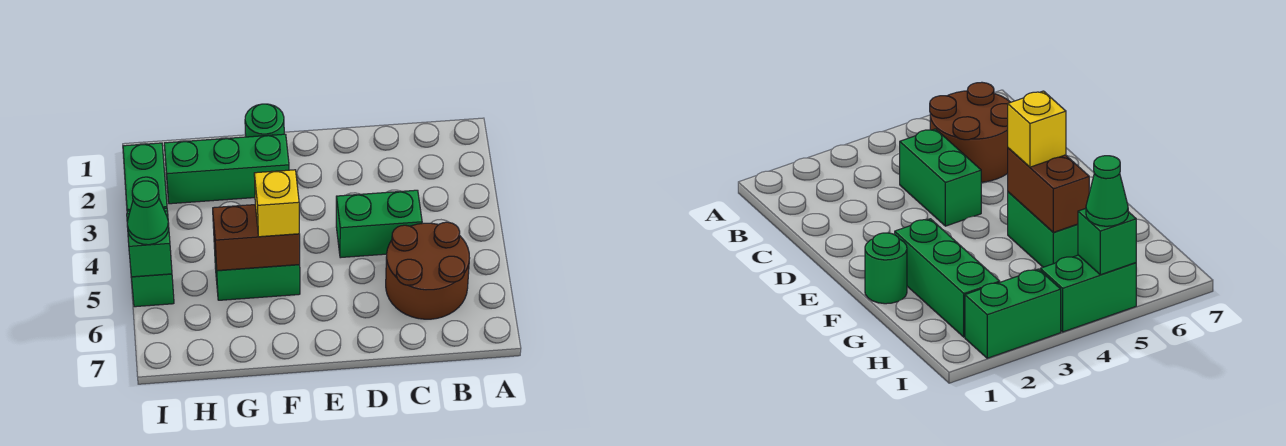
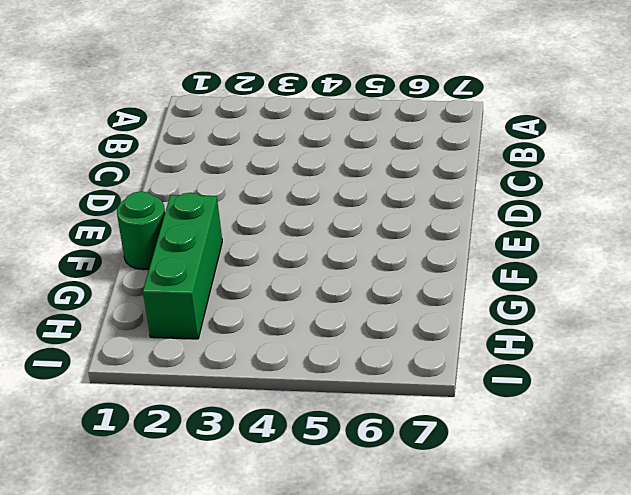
none -> brown round brick B5:C6 level 1
none -> green brick C4:D4 level 1

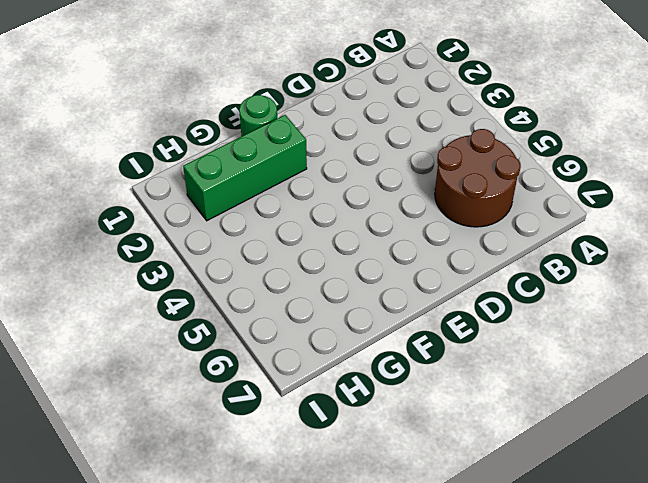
none -> green brick C4:D4 level 1
none -> green brick F5:G5 level 1

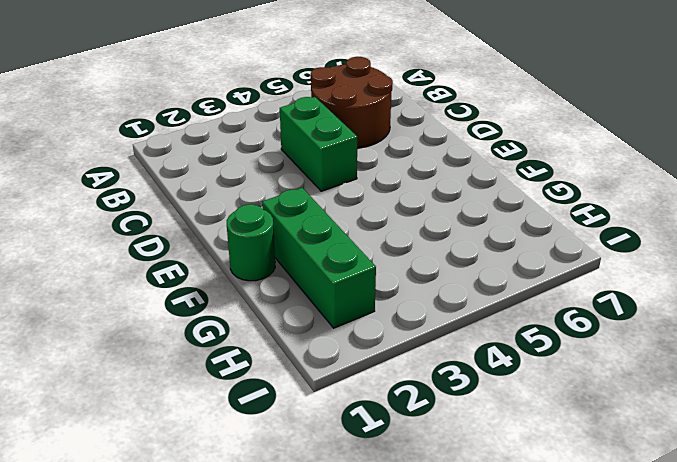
none -> green brick F5:G5 level 1
none -> green brick I2:I3 level 1

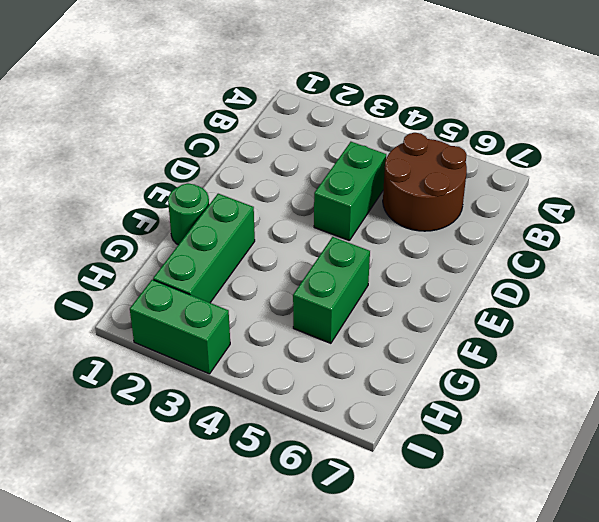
none -> green brick I4:I5 level 1
none -> brown brick F5:G5 level 2

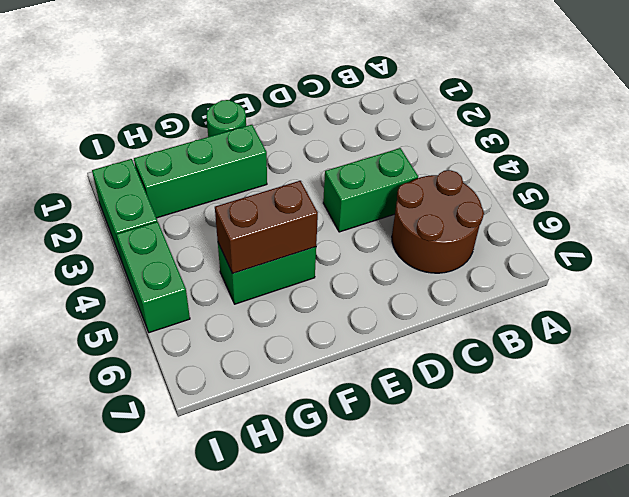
none -> green brick I5 level 2
none -> yellow brick F5 level 3

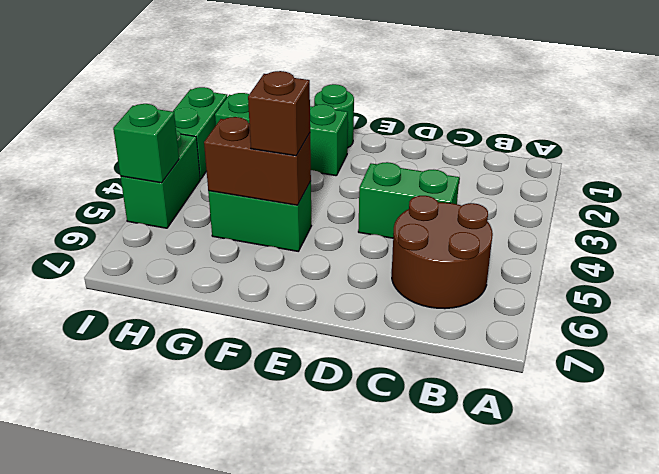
brown brick F5 level 3 -> yellow brick F5 level 3
none -> green cone I5 level 3

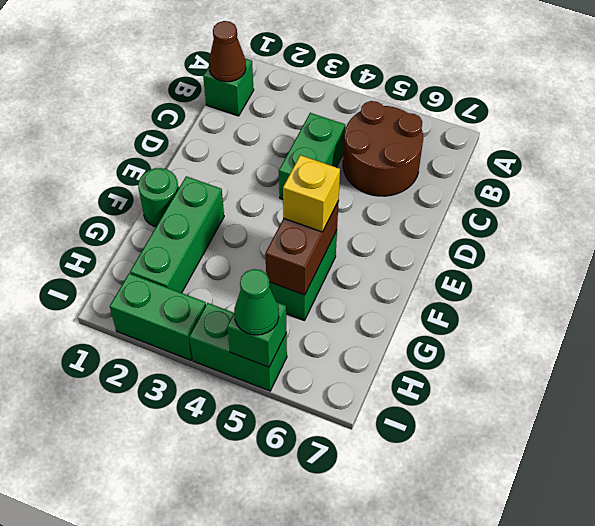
green brick B1 level 1 -> none
brown cone B1 level 2 -> none

